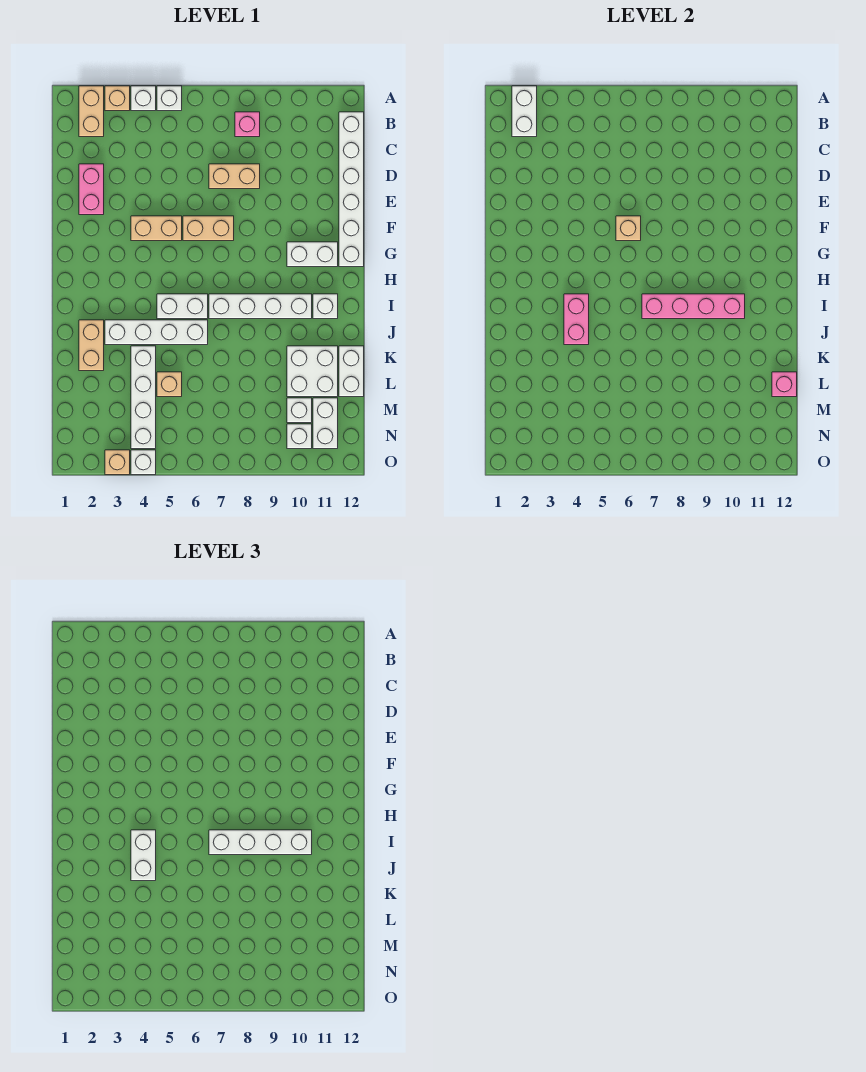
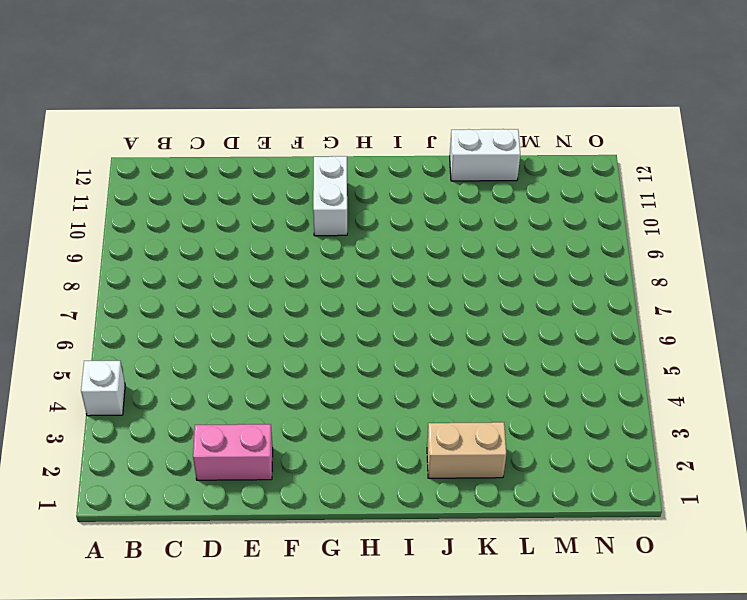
none -> tan brick A2:B2 level 1
none -> tan brick A3 level 1
none -> white brick A5 level 1
none -> pink brick B8 level 1

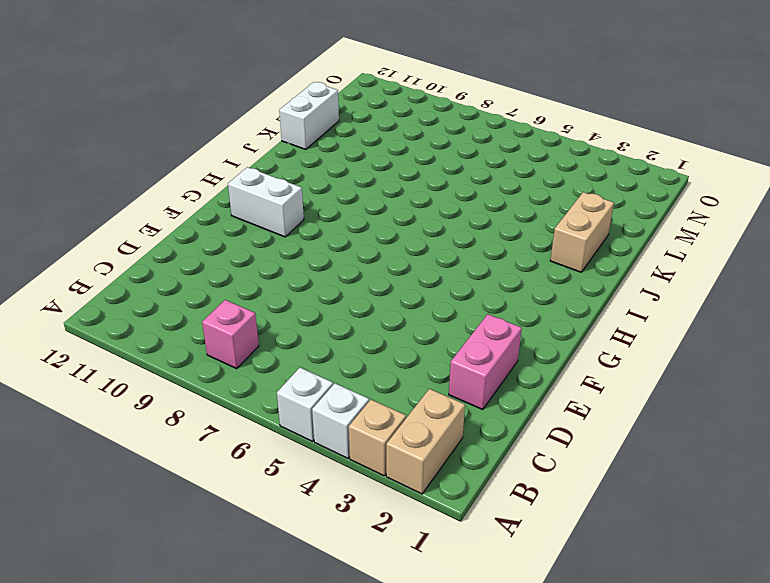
none -> white brick B12:G12 level 1
none -> tan brick D7:D8 level 1
none -> tan brick F4:F5 level 1
none -> tan brick F6:F7 level 1

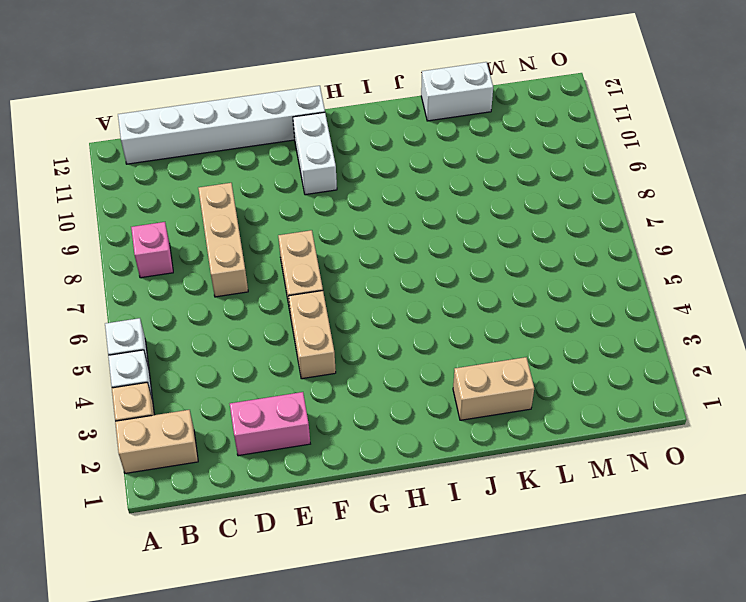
tan brick D7:D9 level 1 -> tan brick D7:D8 level 1
none -> white brick I5:I6 level 1
none -> white brick I7:I10 level 1
none -> white brick I11 level 1
none -> white brick J3:J6 level 1

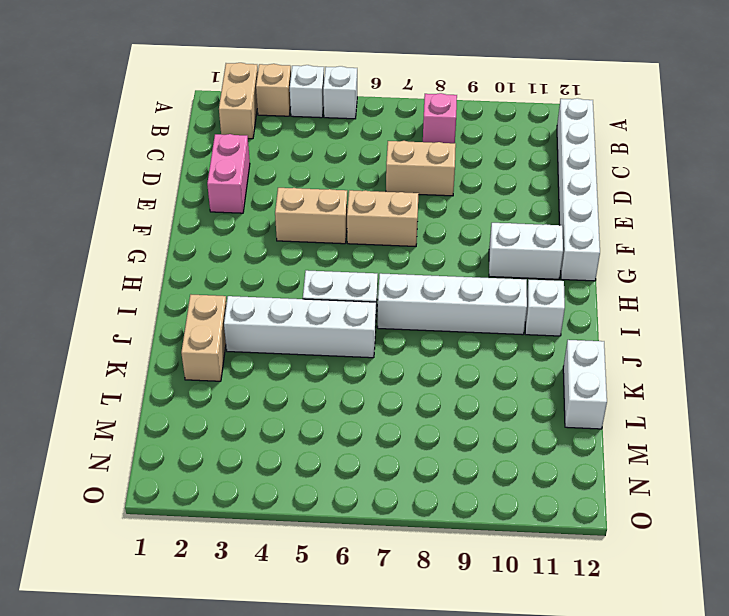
none -> white brick K4:N4 level 1
none -> white brick K10:L11 level 1
none -> tan brick L5 level 1
none -> white brick M10 level 1

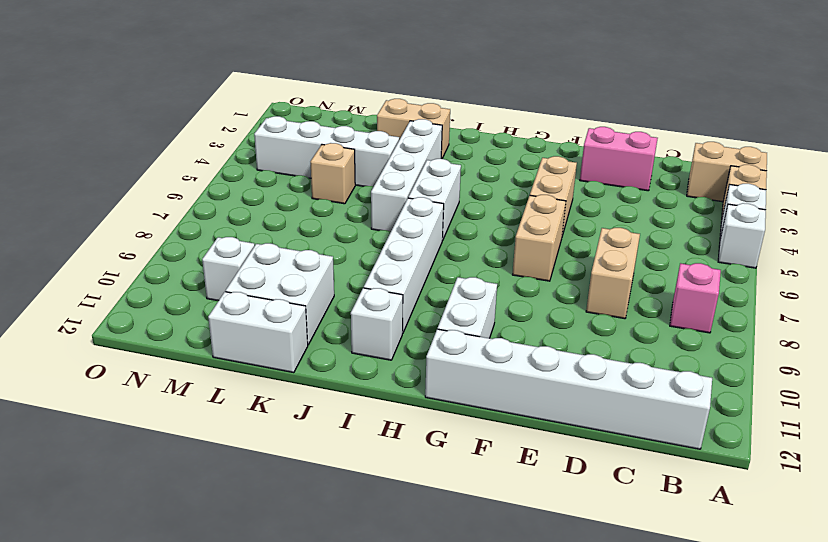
none -> white brick M11:N11 level 1
none -> white brick N10 level 1
none -> tan brick O3 level 1
none -> white brick O4 level 1

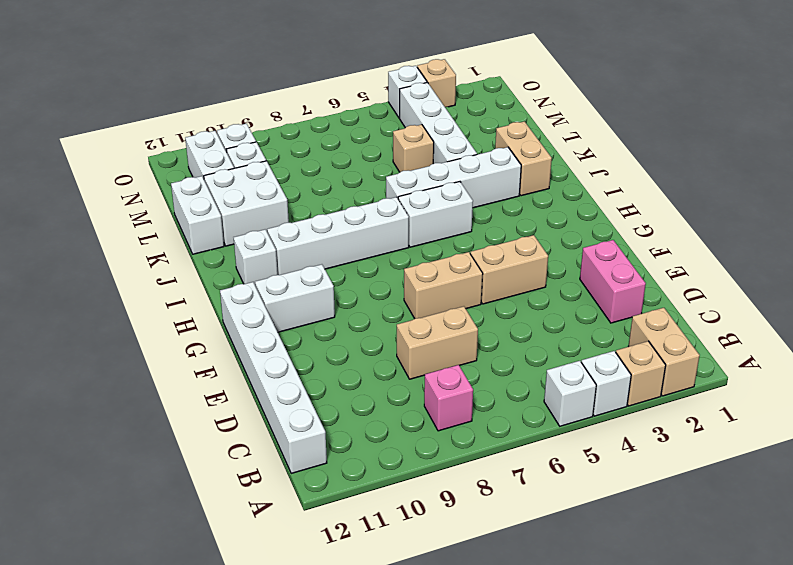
none -> white brick A2:B2 level 2
none -> tan brick F6 level 2
none -> pink brick I4:J4 level 2
none -> pink brick I7:I10 level 2

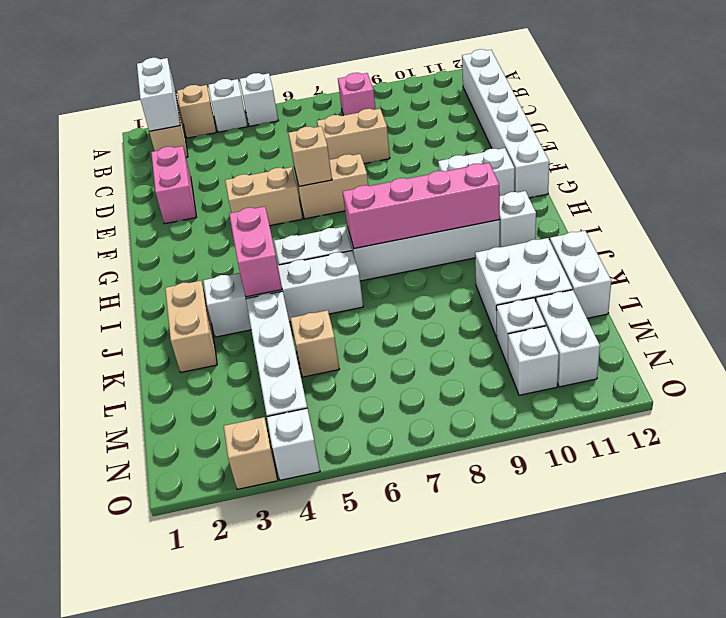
none -> pink brick L12 level 2
none -> white brick I4:J4 level 3
none -> white brick I7:I10 level 3

